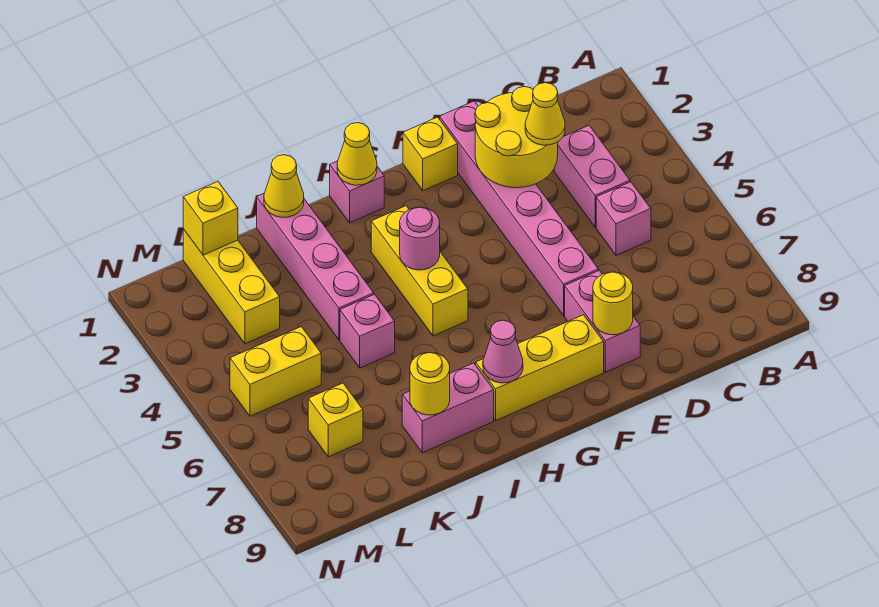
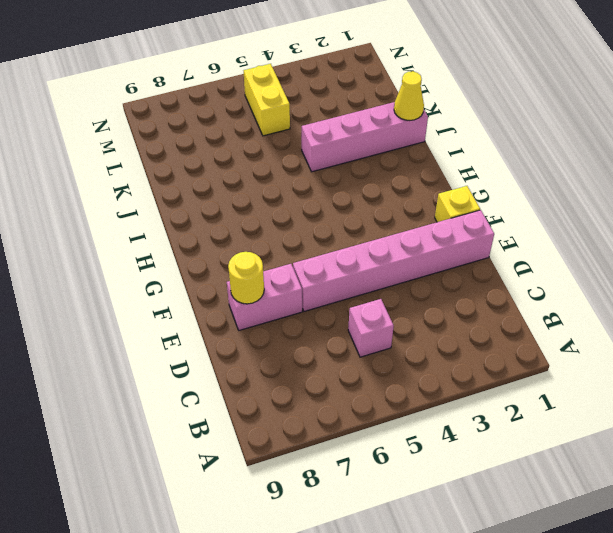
none -> pink brick C3:C4 level 1
none -> yellow brick F8:H8 level 1
none -> pink brick H1 level 1

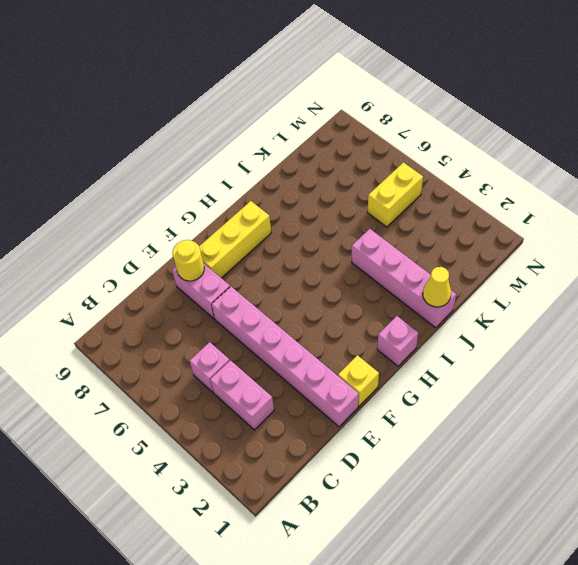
none -> yellow brick H3:H5 level 1
none -> pink brick I8:J8 level 1
none -> pink brick J5 level 1

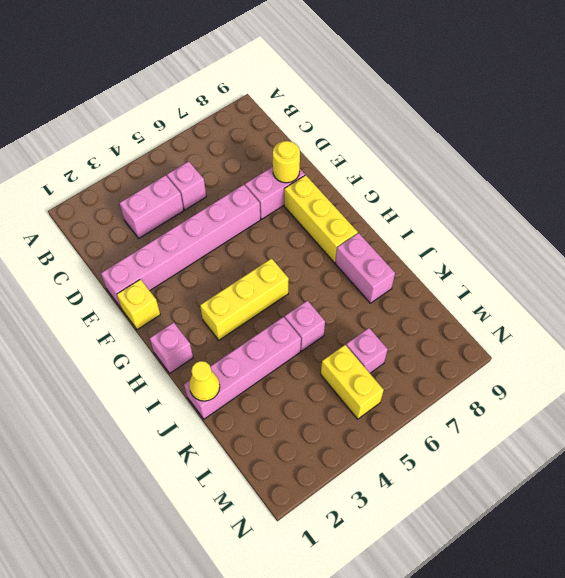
pink brick L6 level 1 -> none
none -> yellow brick L1:L3 level 1
none -> yellow brick L7 level 1
none -> yellow round brick D2:E3 level 2

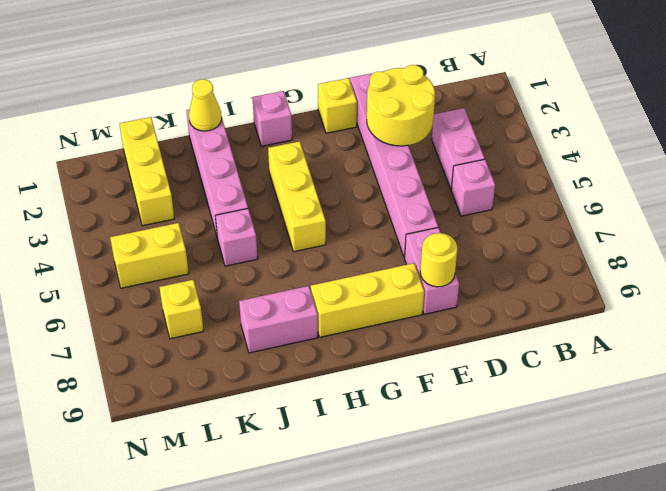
none -> yellow cone H1 level 2
none -> pink round brick H4 level 2
none -> pink cone H8 level 2

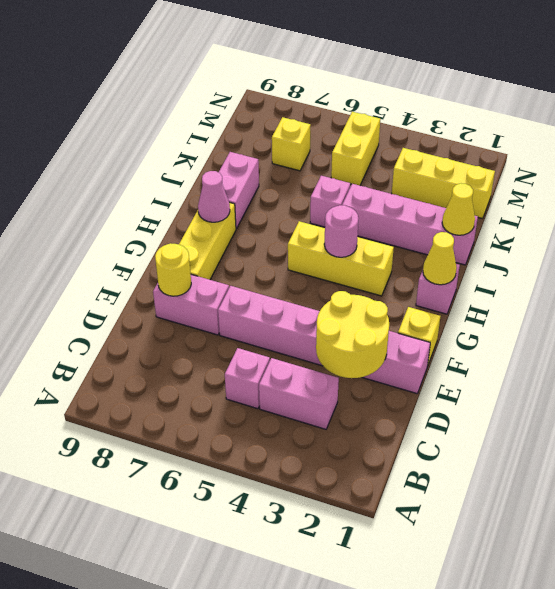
none -> yellow round brick J8 level 2
none -> yellow brick L1 level 2
none -> yellow cone D3 level 3

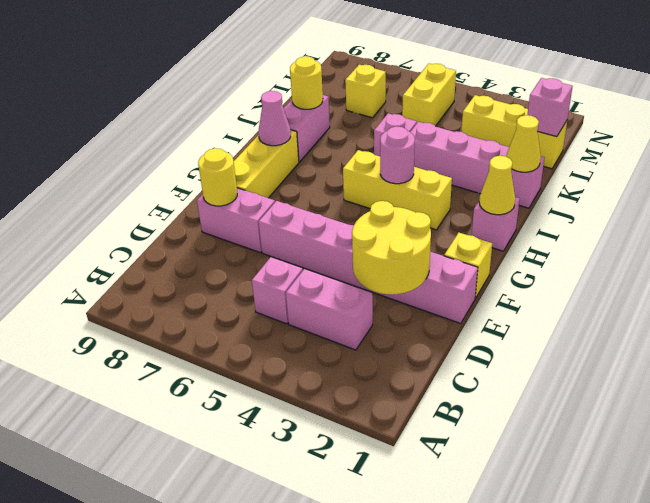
pink brick L1 level 2 -> yellow brick L1 level 2
none -> yellow cone D3 level 3

